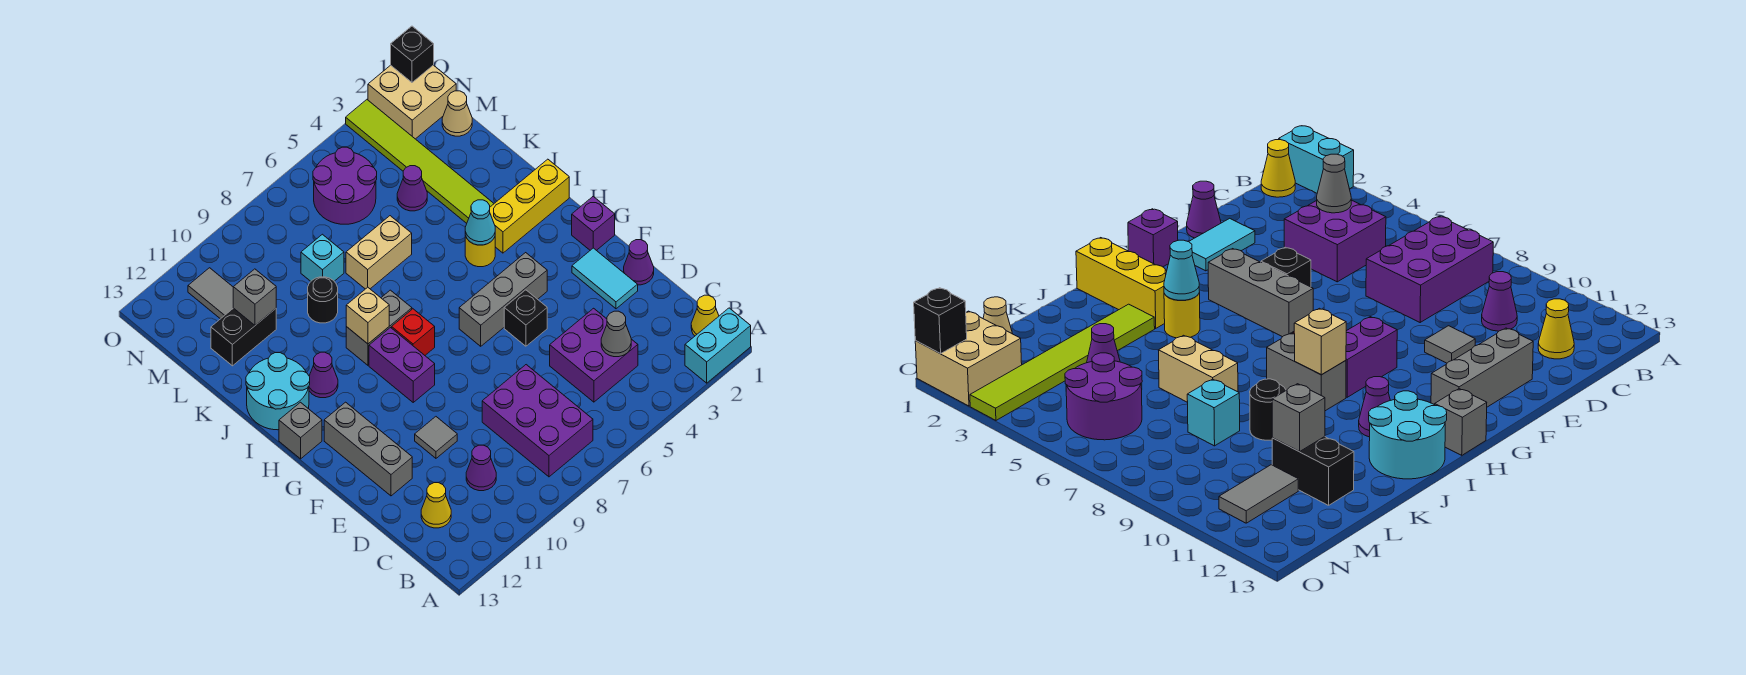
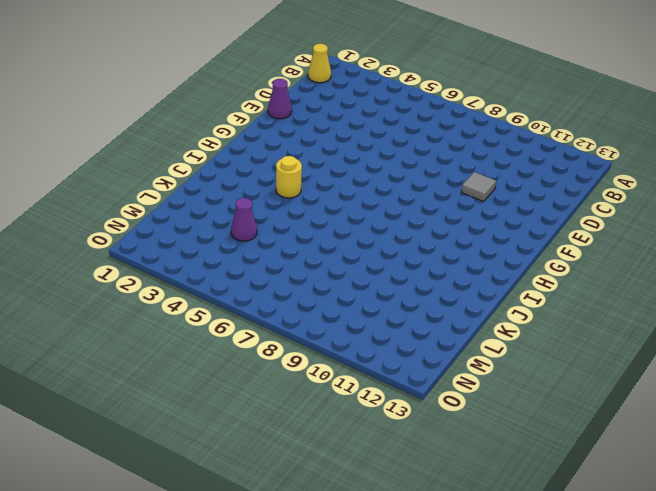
none -> cyan brick A1:A2 level 1
none -> purple brick B7:D8 level 1
none -> purple brick C4:D5 level 1
none -> purple cone C10 level 1

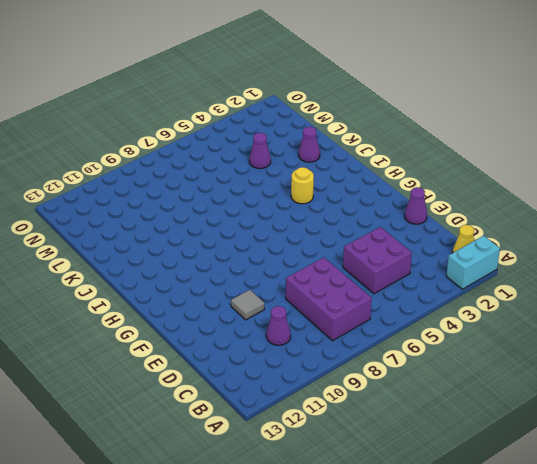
purple cone K2 level 1 -> purple cone I11 level 1
none -> yellow cone C12 level 1
none -> cyan tile E2:F2 level 1
none -> grey brick E12:G12 level 1
none -> black brick F5 level 1

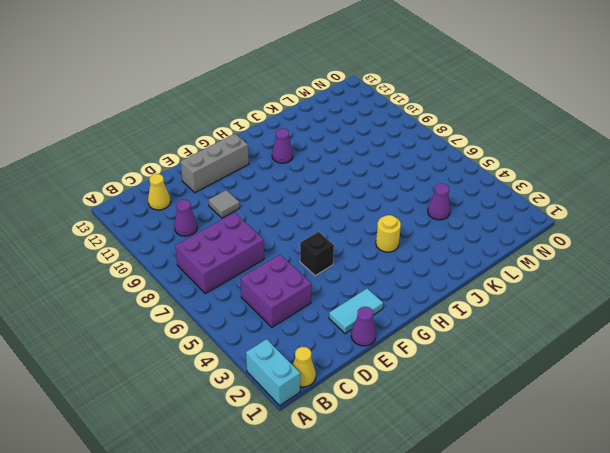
none -> purple brick G1 level 1
none -> grey brick G4:G6 level 1
none -> purple brick G9:H9 level 1
none -> red brick H8 level 1

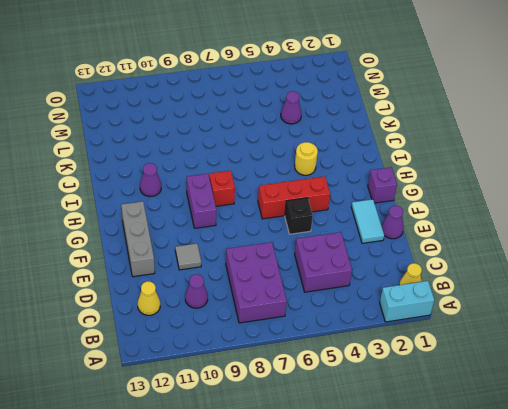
red brick G4:G6 level 1 -> grey brick G4:G6 level 1
none -> grey brick H13 level 1
none -> yellow brick I1:I3 level 1
none -> grey brick I8:I9 level 1
none -> cyan round brick I12:J13 level 1

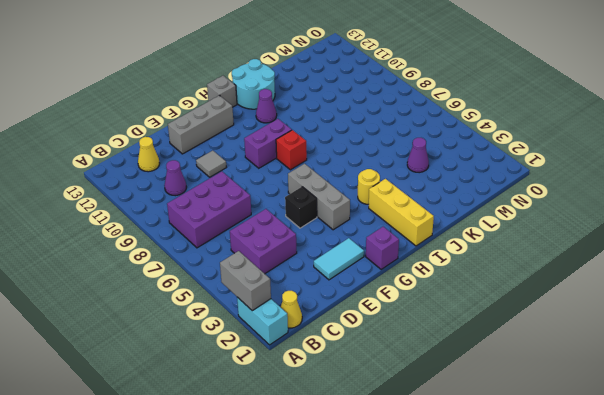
grey brick A2:A3 level 2 -> grey brick I8:I9 level 1
none -> purple cone E1 level 1
none -> lime tile J3:O3 level 1
none -> tan brick K6:K7 level 1
none -> black round brick K9 level 1

